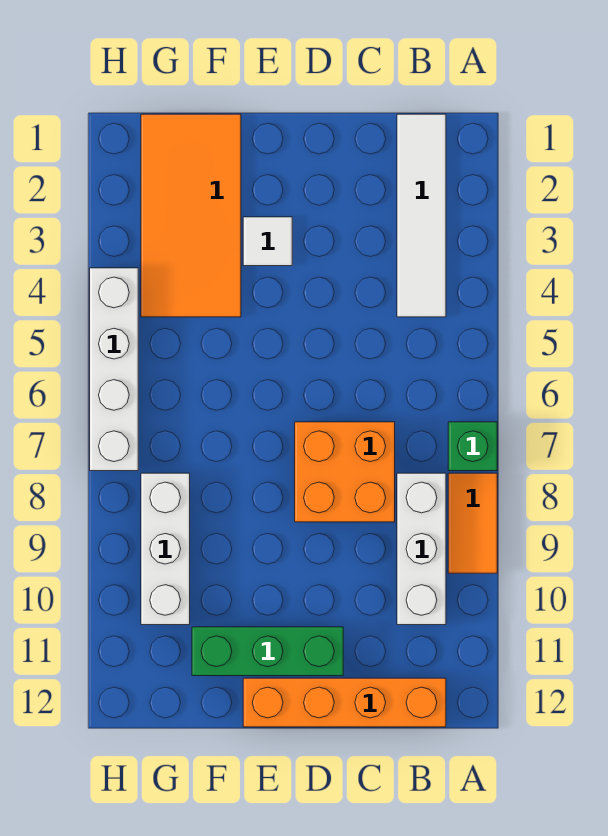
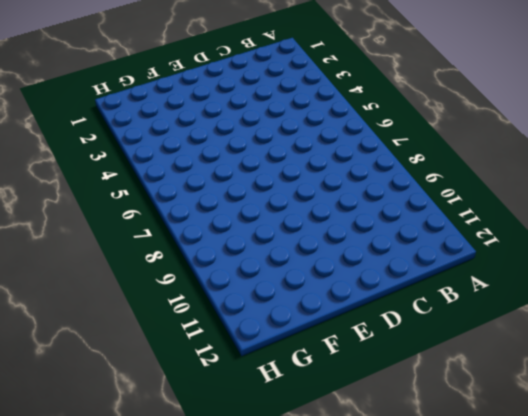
none -> green brick A7 level 1
none -> orange tile A8:A9 level 1

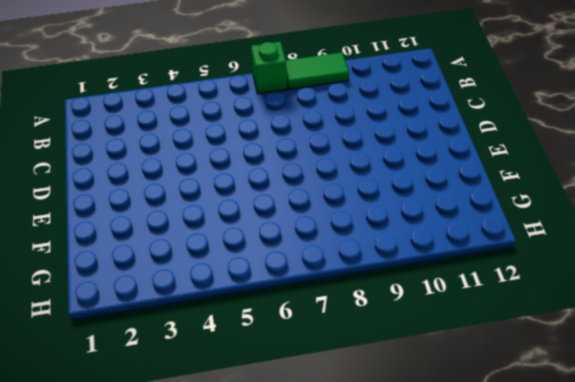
green tile A8:A9 level 1 -> orange tile A8:A9 level 1
none -> white tile B1:B4 level 1
none -> white brick B8:B10 level 1

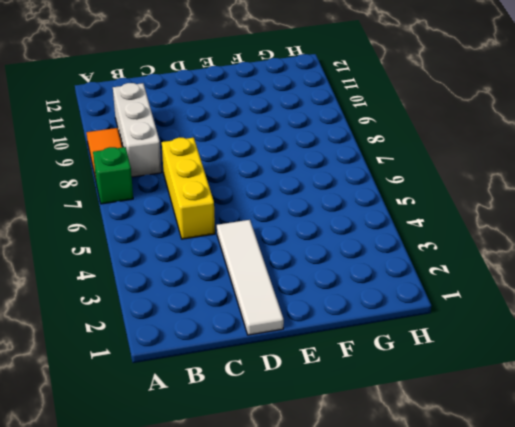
yellow brick C5:C7 level 1 -> orange brick C7:D8 level 1
white tile D1:D4 level 1 -> white tile B1:B4 level 1
none -> orange brick B12:E12 level 1
none -> green brick D11:F11 level 1

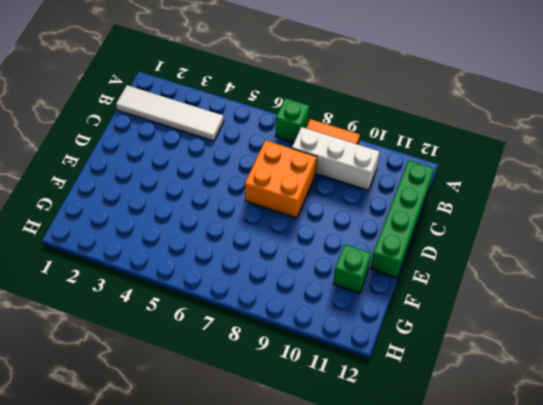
green brick B12:E12 level 1 -> orange brick B12:E12 level 1
green brick F11 level 1 -> green brick D11:F11 level 1
none -> white tile E3 level 1
none -> orange tile F1:G4 level 1

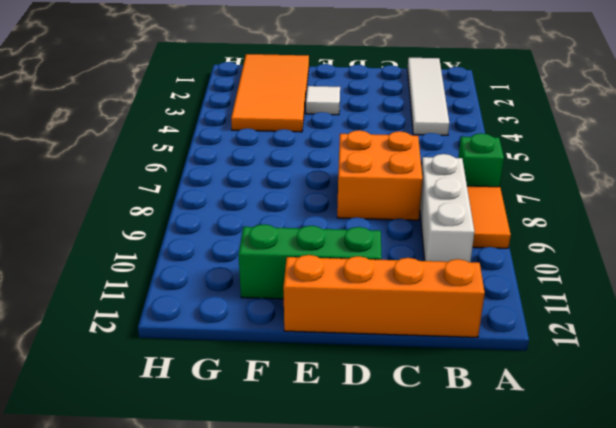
none -> white brick G8:G10 level 1
none -> white brick H4:H7 level 1

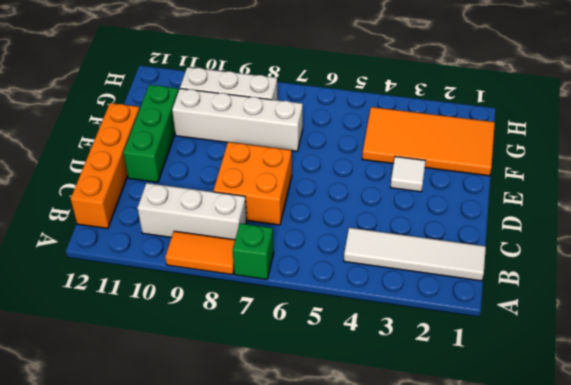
white brick F7:F10 level 1 -> white brick H4:H7 level 1

